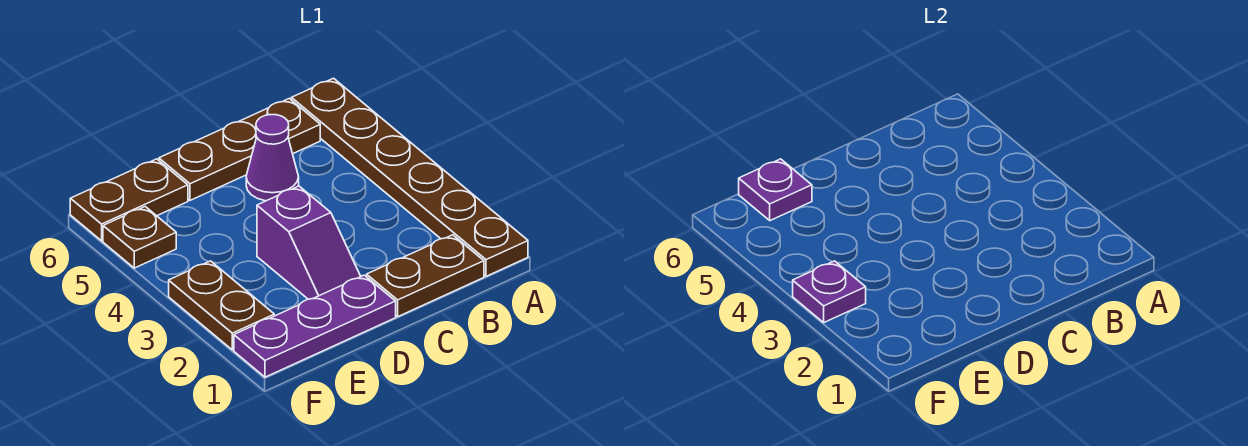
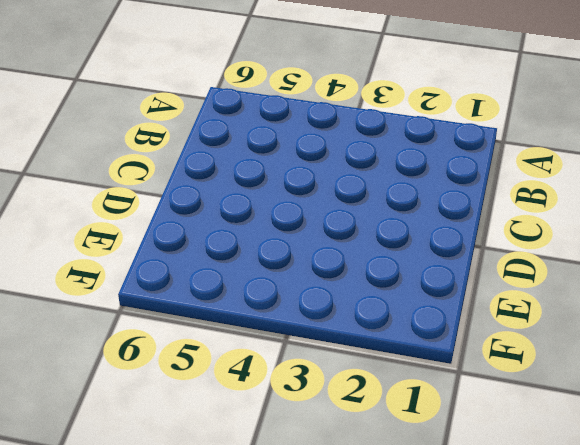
none -> brown plate A1:A6 level 1
none -> brown plate B1:C1 level 1

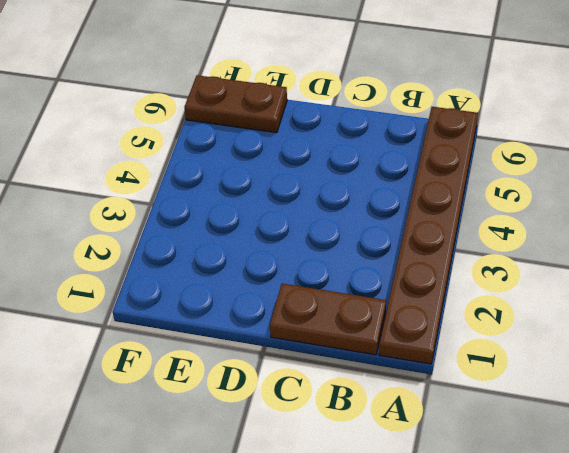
none -> brown plate B6:D6 level 1
none -> purple cone C5 level 1

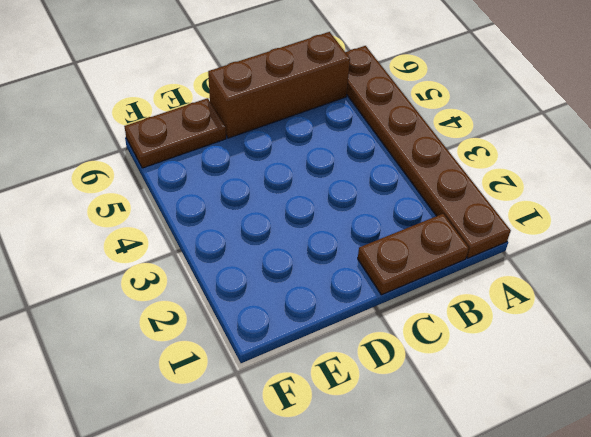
brown brick B6:D6 level 1 -> brown plate B6:D6 level 1
none -> purple cone C5 level 1
none -> purple plate D1:F1 level 1

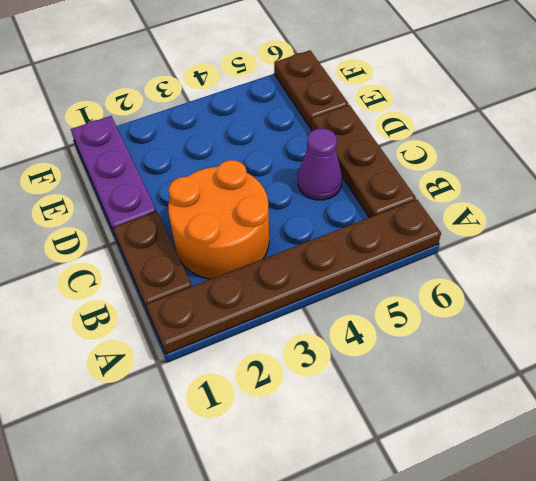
orange round brick B2:C3 level 1 -> none
none -> purple slope D2:D3 level 1 top 3
none -> brown plate F2:F3 level 1

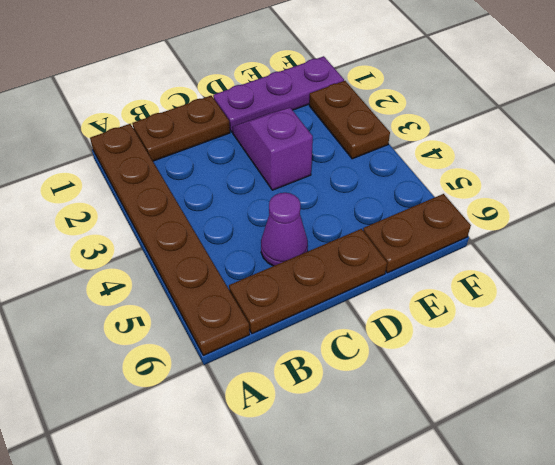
none -> brown plate F5 level 1
none -> purple plate E6 level 2

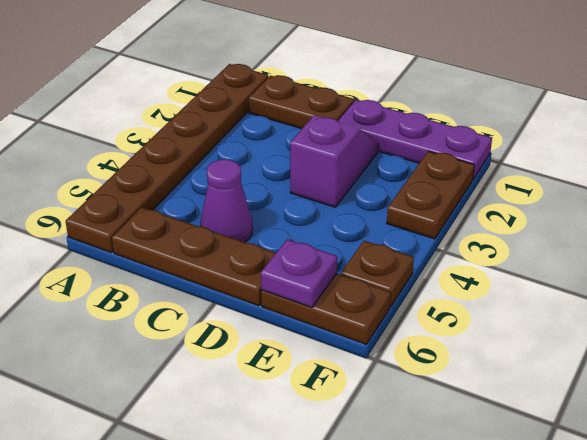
none -> purple plate F3 level 2

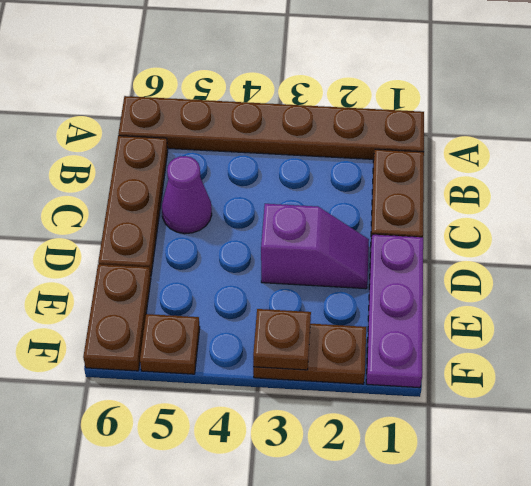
brown plate F3 level 2 -> purple plate F3 level 2
none -> purple plate E6 level 2

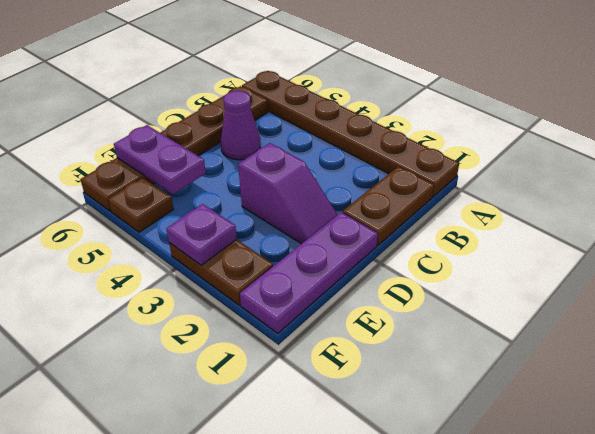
purple plate E5:E6 level 2 -> purple plate E6 level 2

